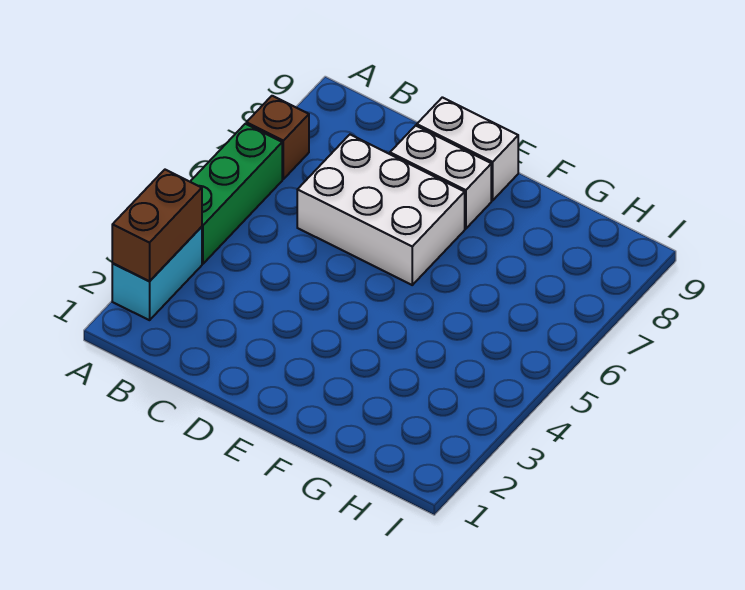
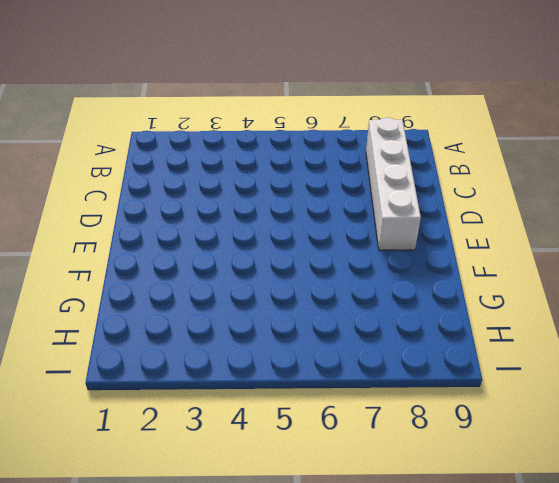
white brick B8:E8 level 1 -> white brick D8:E8 level 1
none -> cyan brick A2:A3 level 1
none -> green brick A4:A6 level 1

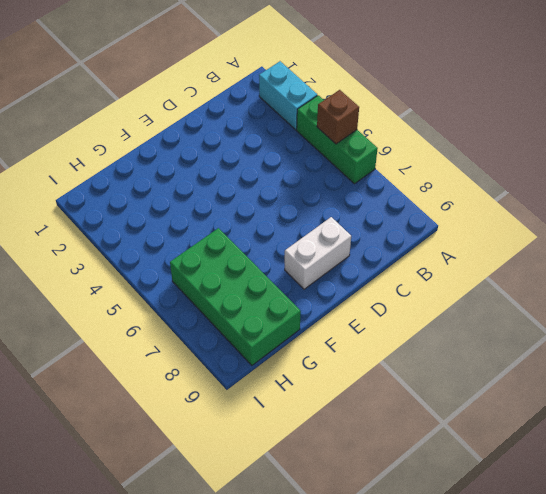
brown brick A5 level 2 -> brown brick A7 level 1
green brick G6:H9 level 1 -> none
none -> white brick C6:E7 level 1
none -> white brick D9:E9 level 1

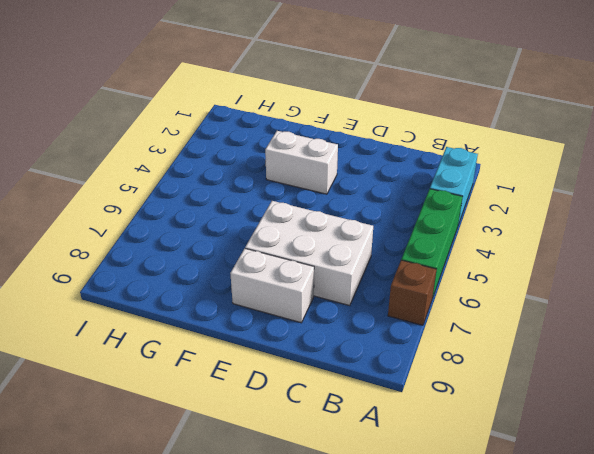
white brick E3:F3 level 1 -> white brick D9:E9 level 1
none -> brown brick A2:A3 level 2

